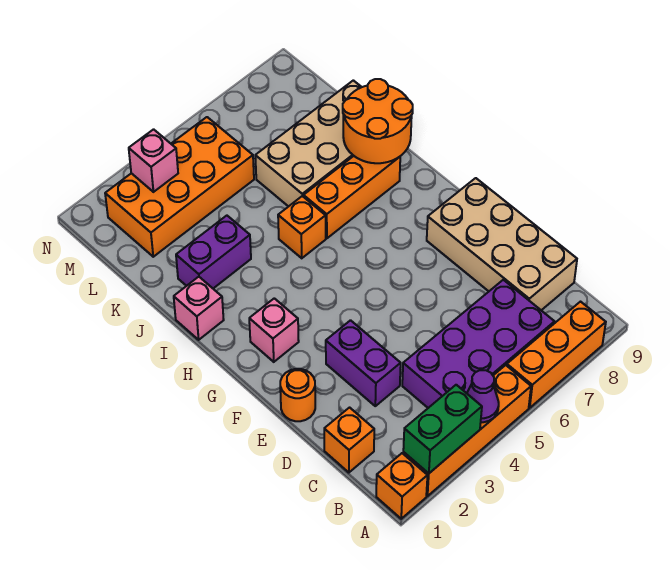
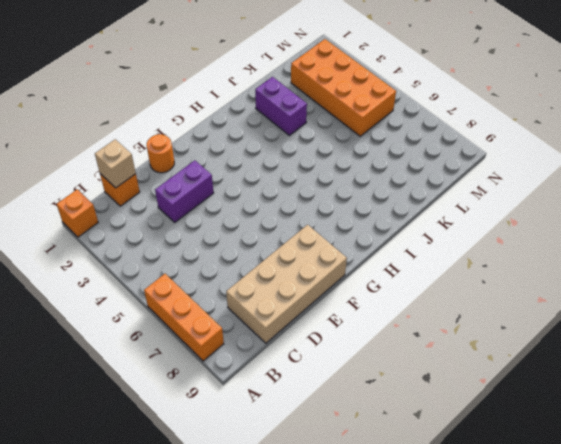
tan brick C1 level 2 -> none
none -> orange brick A2:A5 level 1
none -> purple brick B4:C7 level 1
none -> pink brick G2 level 1

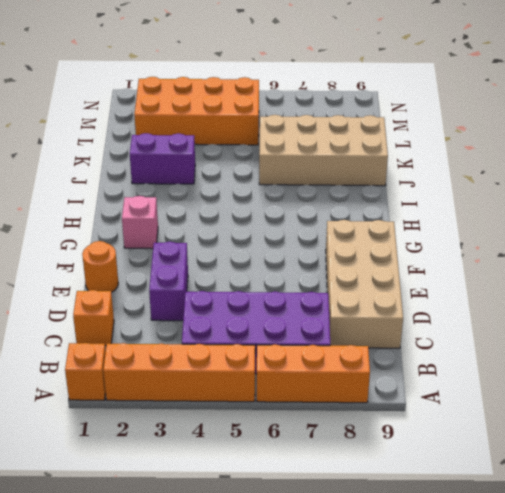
none -> pink brick I1 level 1
none -> orange brick I5 level 1
none -> orange brick I6:I8 level 1

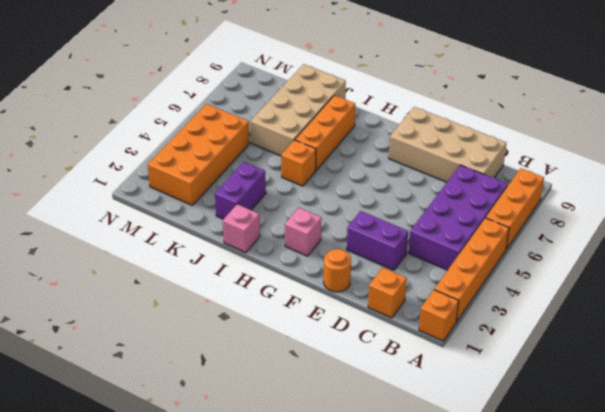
none -> green brick A2:A3 level 2
none -> purple cone A4 level 2
none -> orange round brick I8:J9 level 2

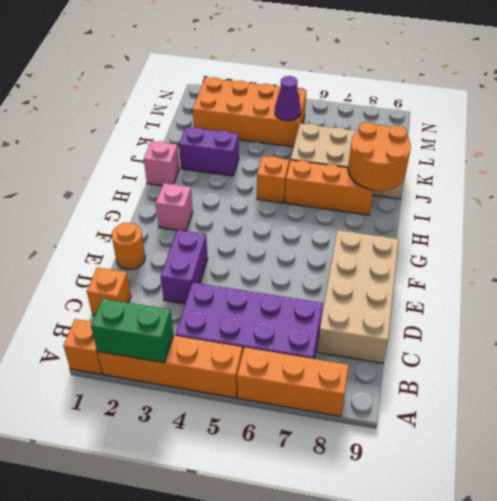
purple cone L5 level 2 -> purple cone A4 level 2
none -> pink brick M3 level 2

